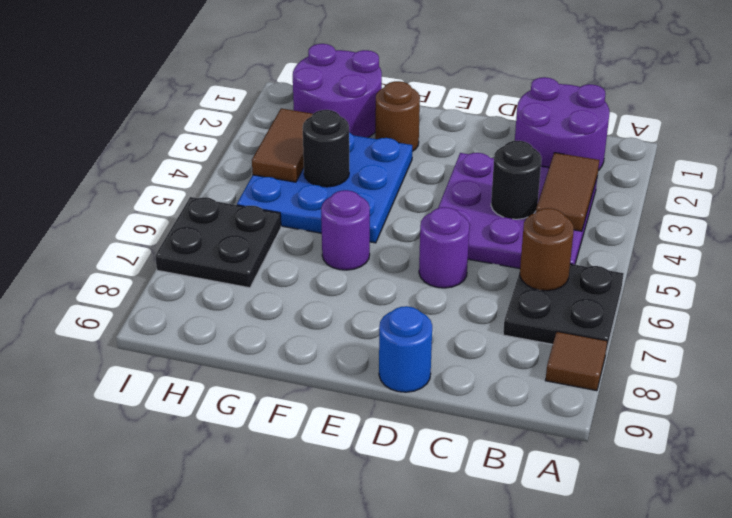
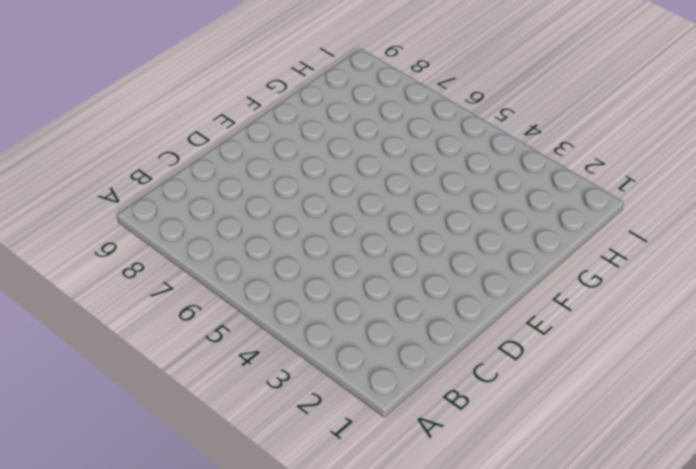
none -> black plate A6:B7 level 1
none -> brown tile A8 level 1
none -> purple round brick B1:C2 level 1

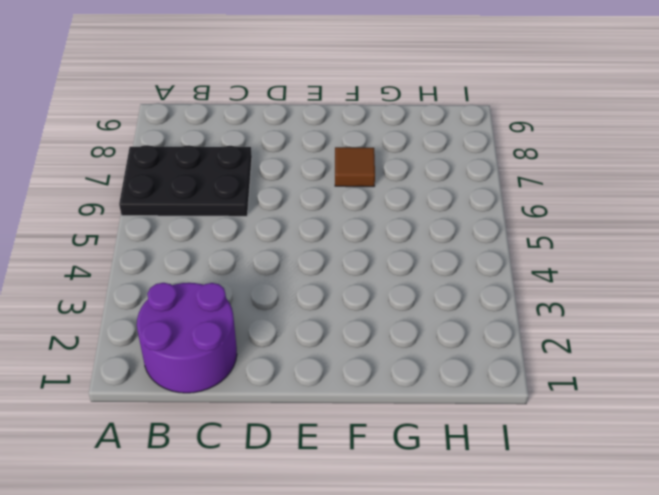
black plate A6:C7 level 1 -> black plate A6:B7 level 1
brown tile F7 level 1 -> brown tile A8 level 1
none -> purple plate B3:D5 level 1
none -> purple round brick D6 level 1
none -> blue round brick D9 level 1

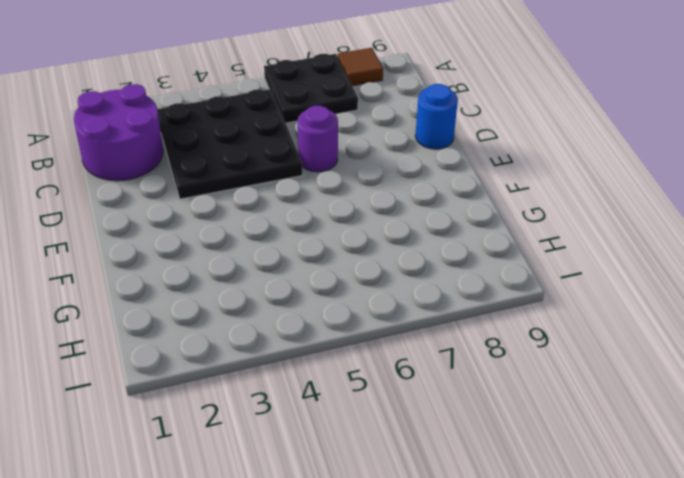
black plate B3:D5 level 1 -> purple plate B3:D5 level 1
none -> brown round brick F2 level 1
none -> blue plate F3:H5 level 1
none -> purple round brick F6 level 1

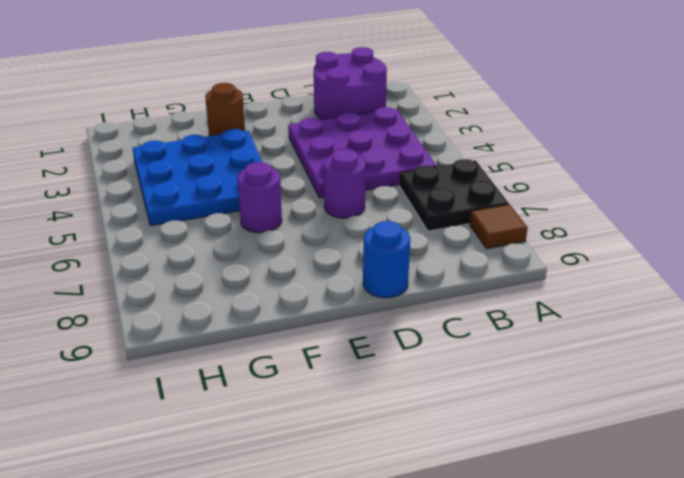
none -> purple round brick G1:H2 level 1
none -> black plate H6:I7 level 1
none -> brown tile B3:B4 level 2

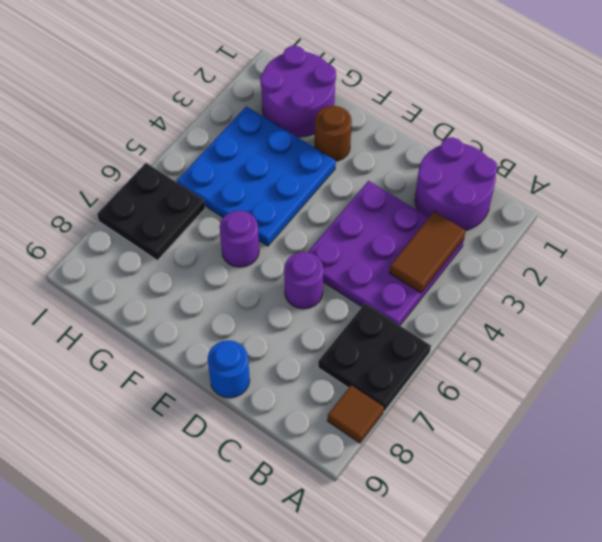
none -> brown round brick B6 level 2
none -> black round brick C4 level 2
none -> black round brick G4 level 2

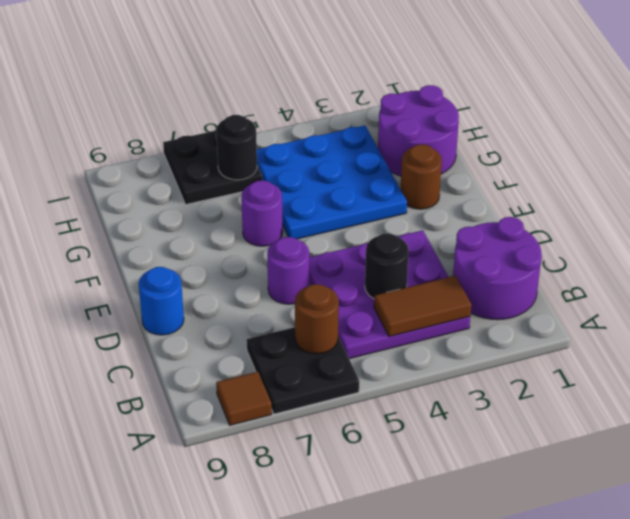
black round brick H6 level 2 -> black round brick G4 level 2
none -> brown tile H3:H4 level 2

